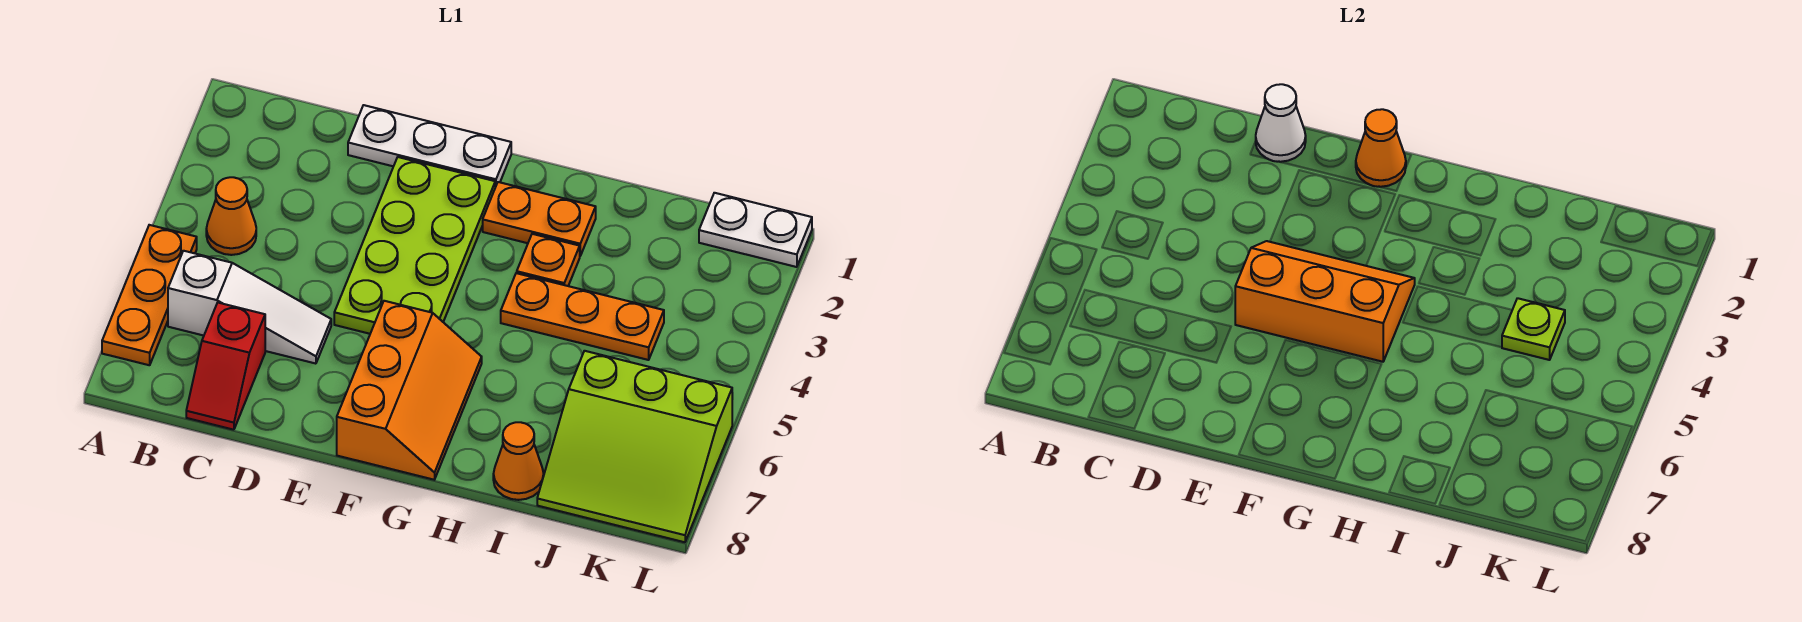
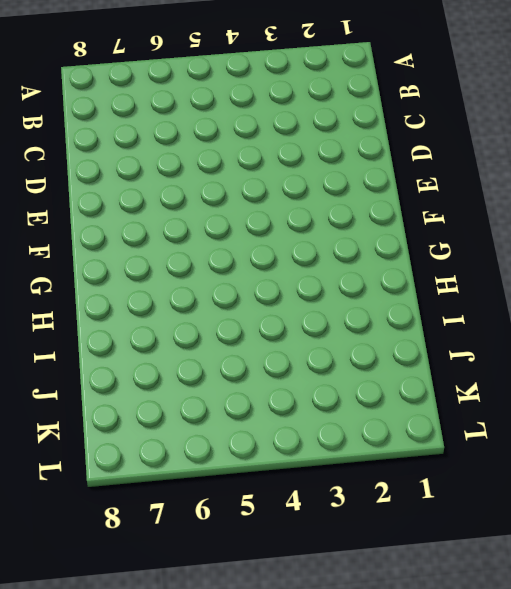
none -> orange plate A5:A7 level 1
none -> orange cone B4 level 1
none -> white slope B6:D6 level 1 top B

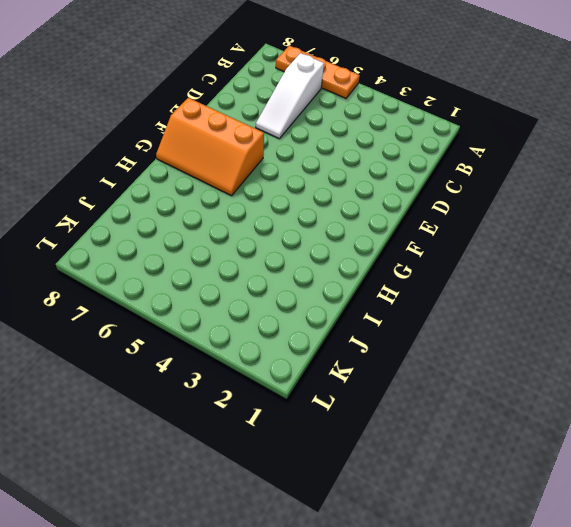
none -> orange cone B4 level 1
none -> red slope C7:C8 level 1 top 7
none -> white plate D1:F1 level 1

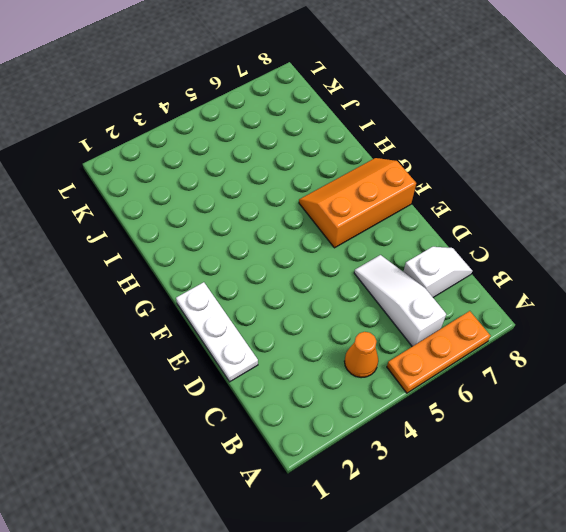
white slope C7:C8 level 1 top 7 -> red slope C7:C8 level 1 top 7
none -> lime plate E2:F5 level 1
none -> orange plate G2:H2 level 1
none -> orange plate H3 level 1

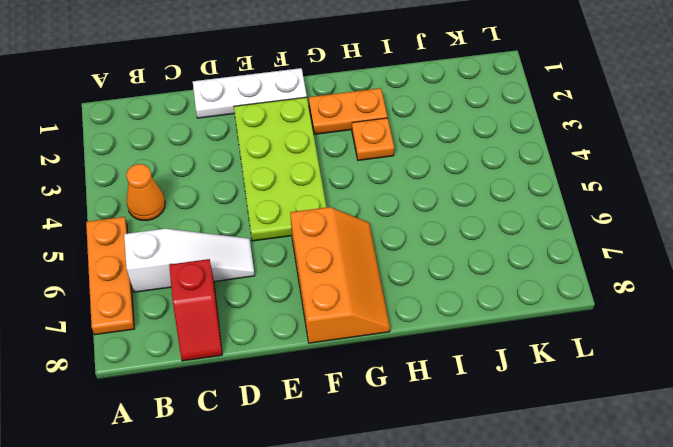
none -> orange plate H4:J4 level 1
none -> orange cone I8 level 1
none -> lime slope J6:L8 level 1 top 6

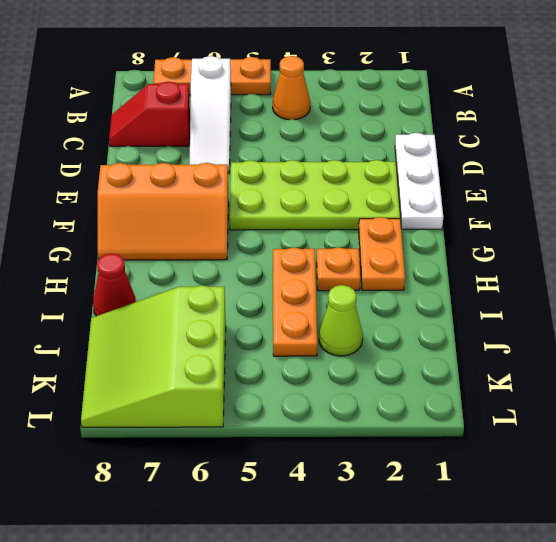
red cone I8 level 1 -> orange cone I8 level 1
lime cone J3 level 1 -> none
none -> white plate K1:L1 level 1
none -> white cone D1 level 2
none -> orange slope E4:G5 level 2 top 5

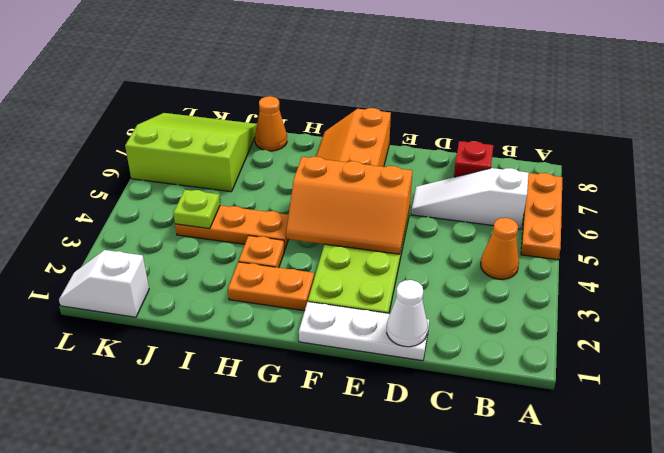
white slope K1:L1 level 1 top K -> white plate K1:L1 level 1
none -> orange cone F1 level 2

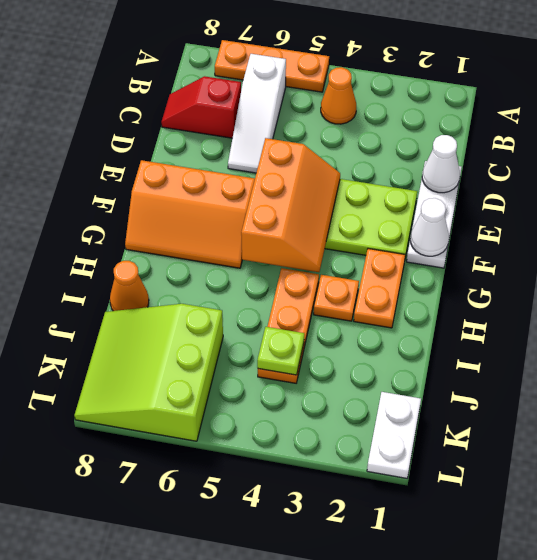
white cone F1 level 2 -> orange cone F1 level 2

